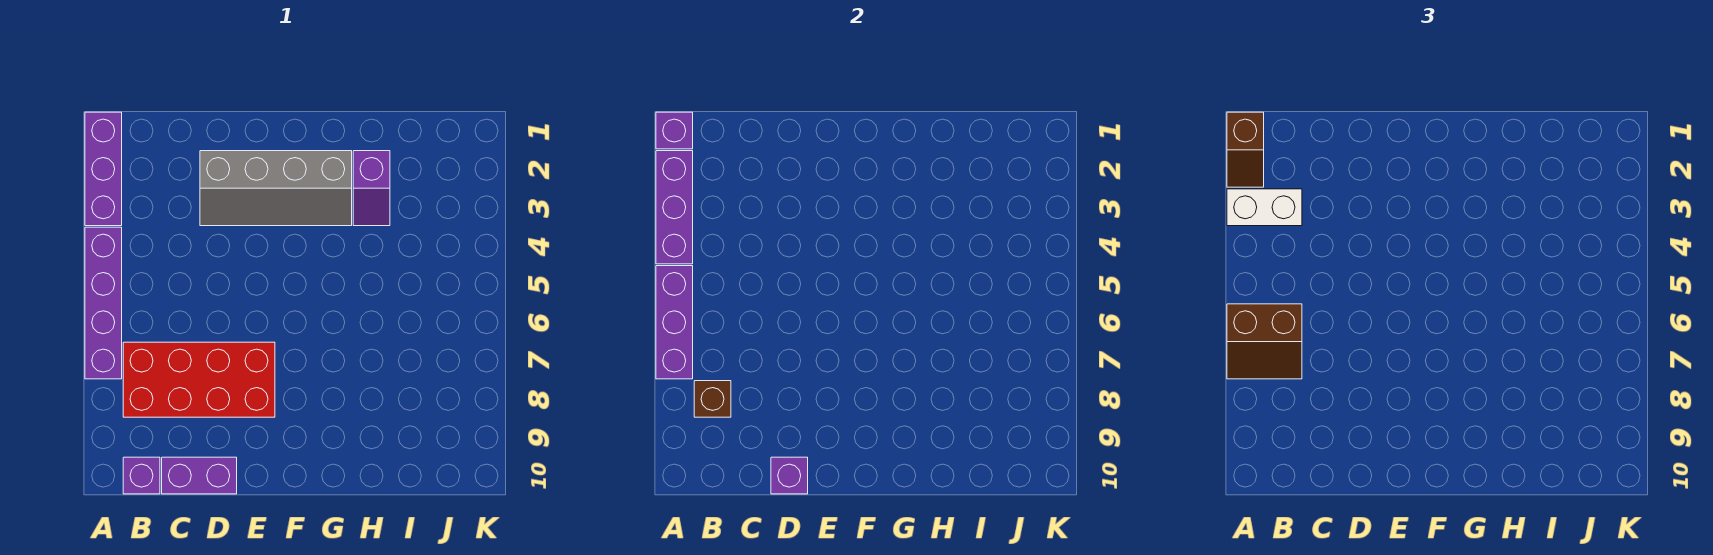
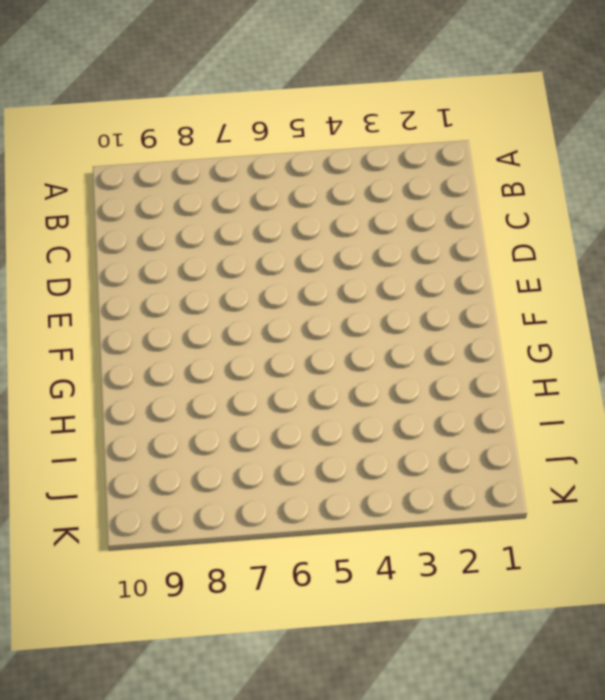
none -> purple brick A1:A3 level 1
none -> purple brick A4:A7 level 1
none -> red brick B7:E8 level 1

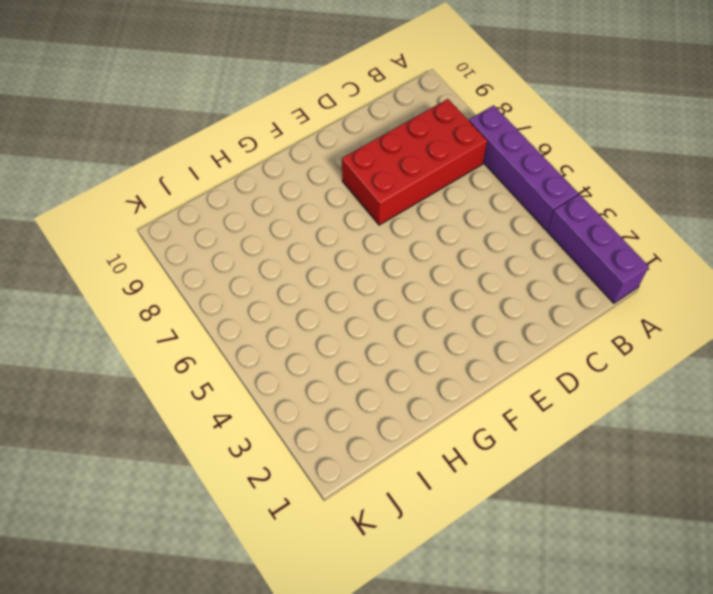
none -> purple brick B10 level 1
none -> purple brick C10:D10 level 1
none -> grey slope D2:G3 level 1 top 2

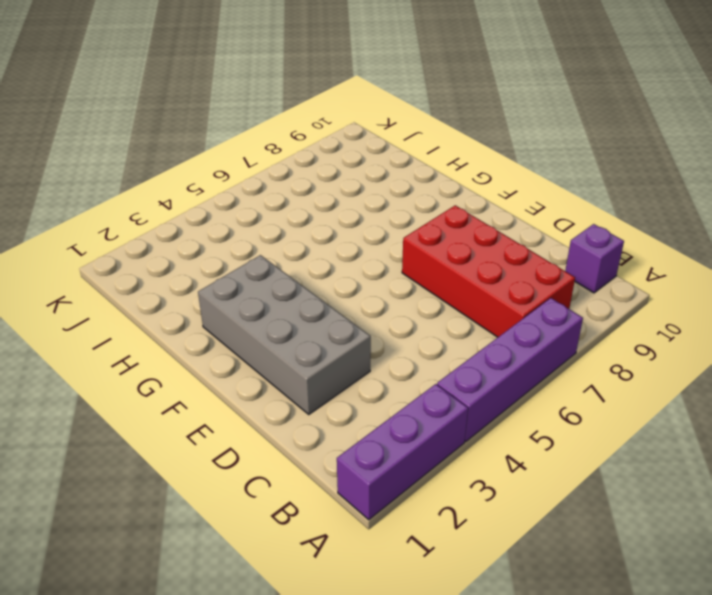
grey brick D2:G3 level 1 -> grey slope D2:G3 level 1 top 2
none -> purple brick C10:D10 level 1
none -> purple slope H2:H3 level 1 top 2
none -> purple brick A1 level 2

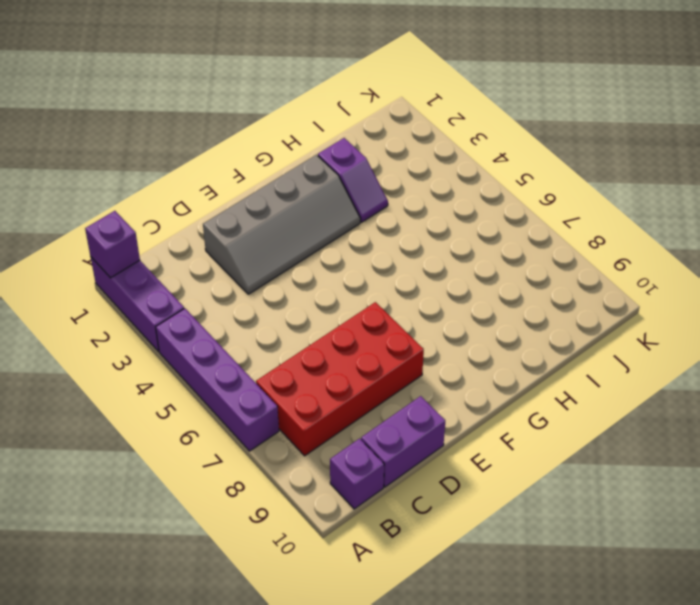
none -> purple brick A2:A4 level 2
none -> purple brick A5:A7 level 2
none -> brown brick B8 level 2

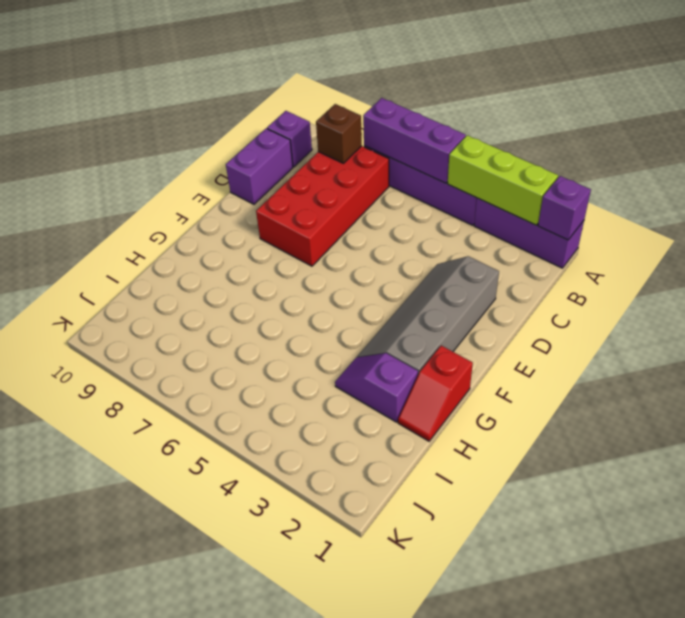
lime brick A2:A4 level 2 -> purple brick A2:A4 level 2
red slope G1:H1 level 1 top G -> none
none -> purple brick D10 level 2
none -> brown slope A1:A2 level 3 top 1
none -> white brick A3:B3 level 3

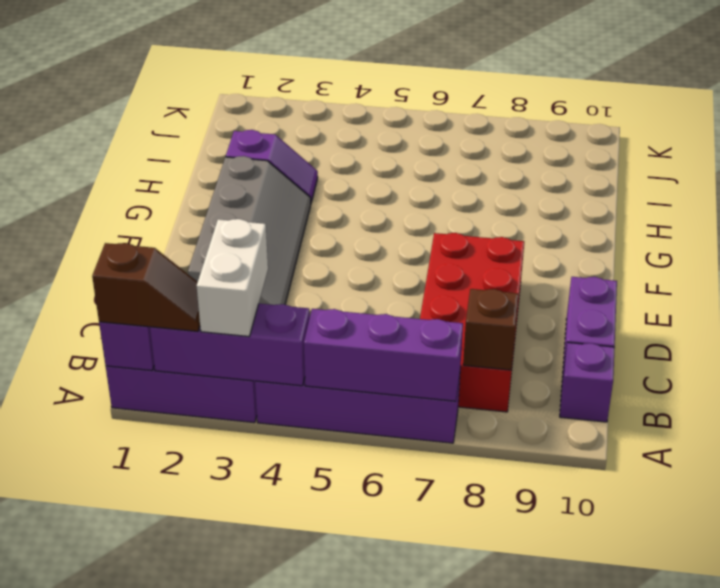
none -> purple brick D10 level 2
none -> brown slope A6:B7 level 3 top 6

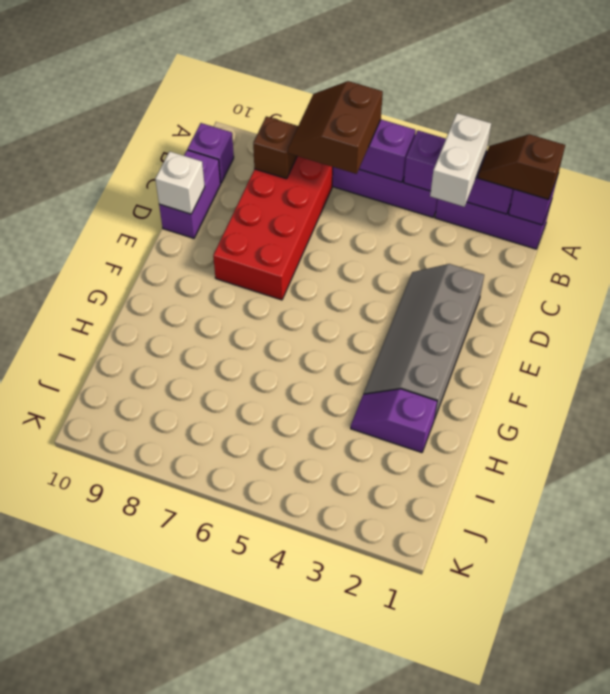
white brick D10 level 2 -> purple brick D10 level 2

